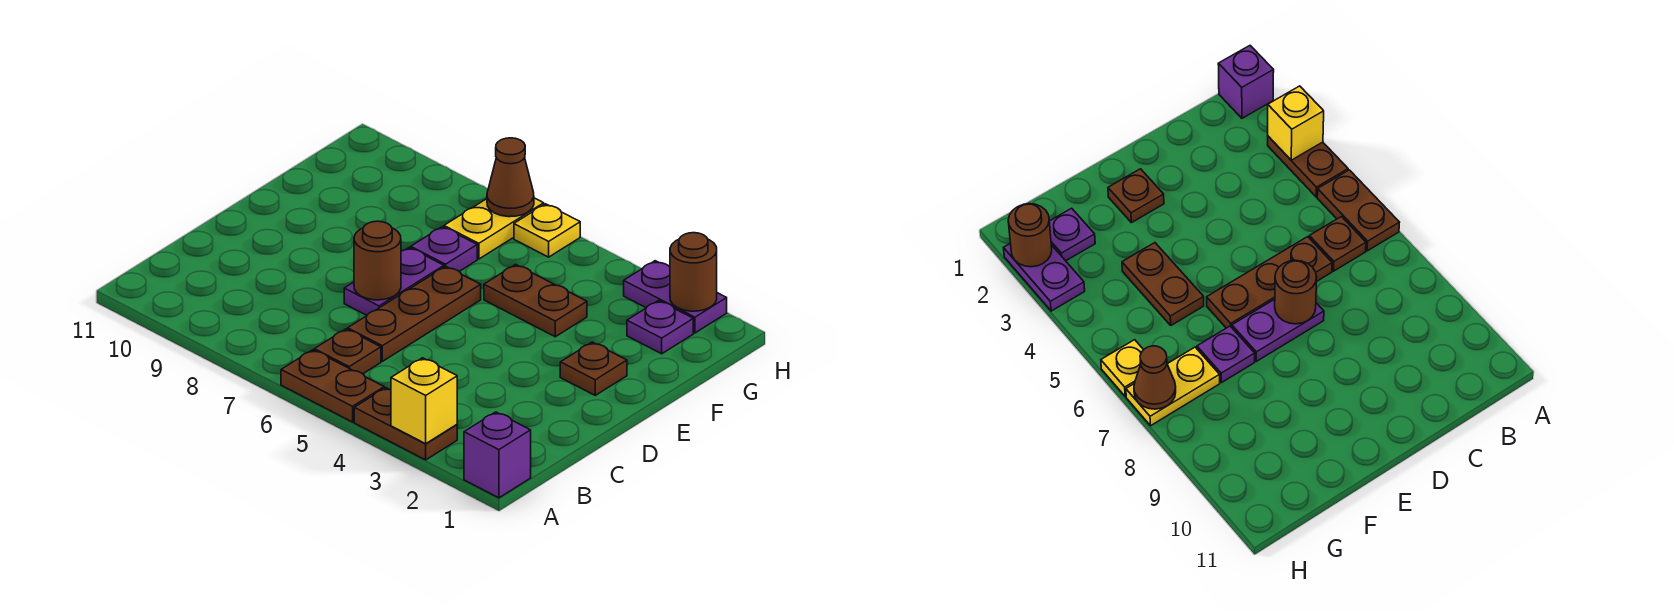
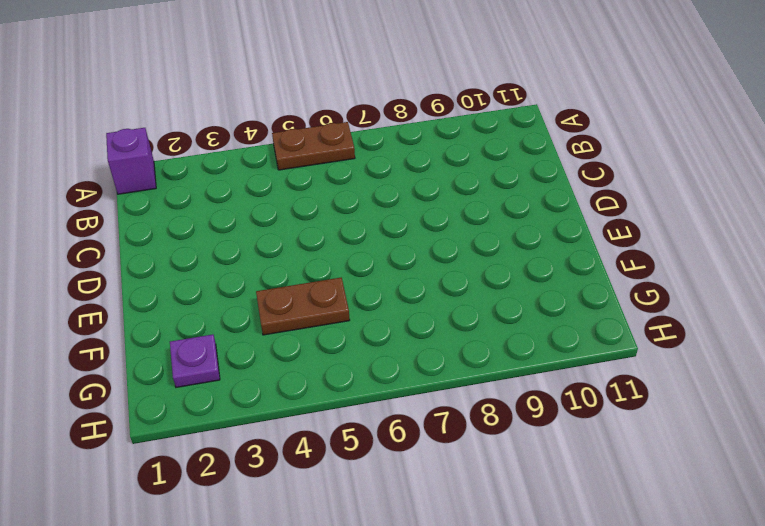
none -> brown plate A3:A4 level 1
none -> brown plate B6 level 1
none -> brown plate C6:E6 level 1

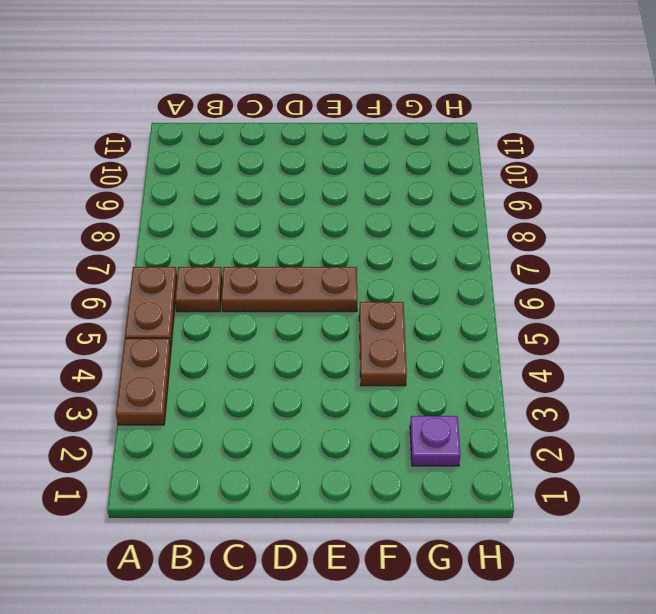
none -> purple brick A1 level 1
none -> purple plate D7:E7 level 1
none -> brown plate E2 level 1

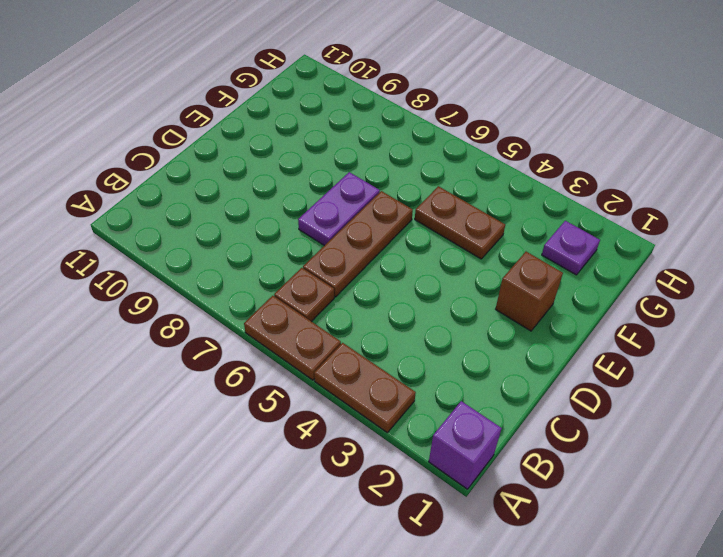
brown brick E2 level 1 -> brown plate E2 level 1
none -> purple plate F7 level 1
none -> yellow plate G7:H7 level 1
none -> purple plate H2:H3 level 1

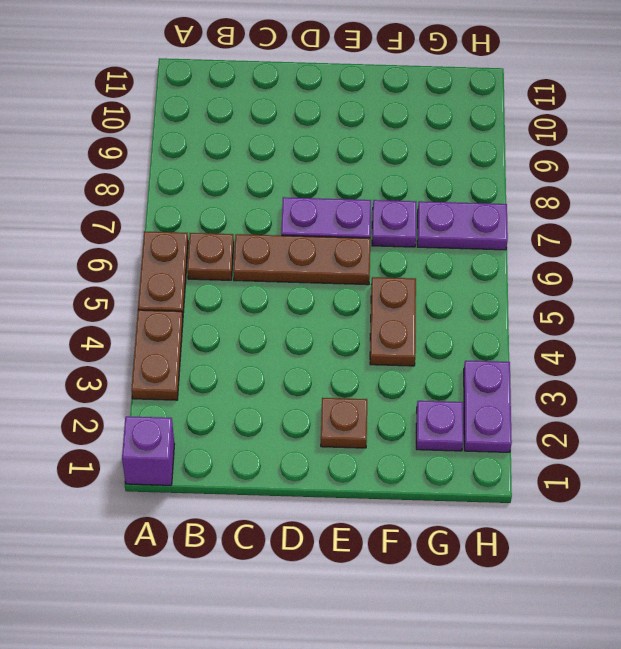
purple plate G7:H7 level 1 -> yellow plate G7:H7 level 1
none -> yellow plate H6 level 1
none -> yellow brick A3 level 2
none -> brown round brick D7 level 2

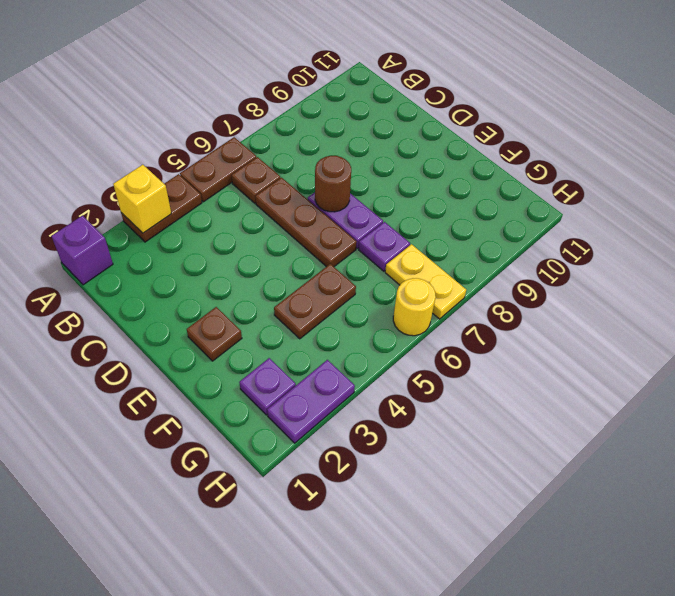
yellow round brick H6 level 1 -> yellow plate H6 level 1
none -> brown round brick H2 level 2
none -> brown cone H7 level 2

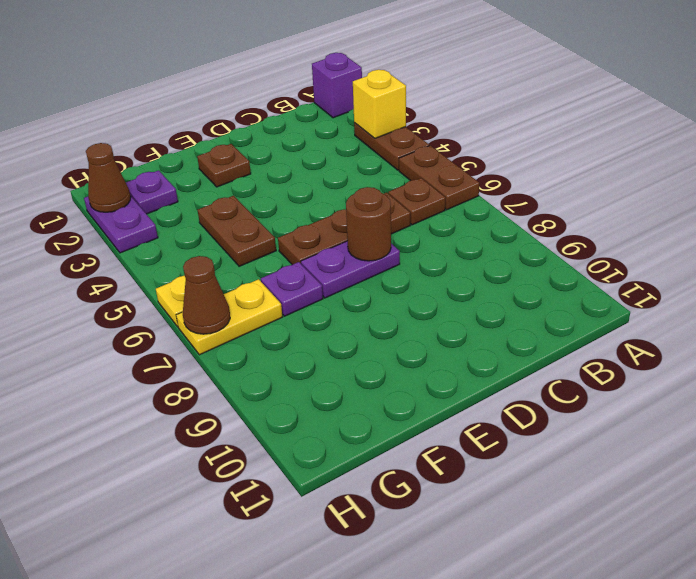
brown cone H2 level 2 -> brown round brick H2 level 2

